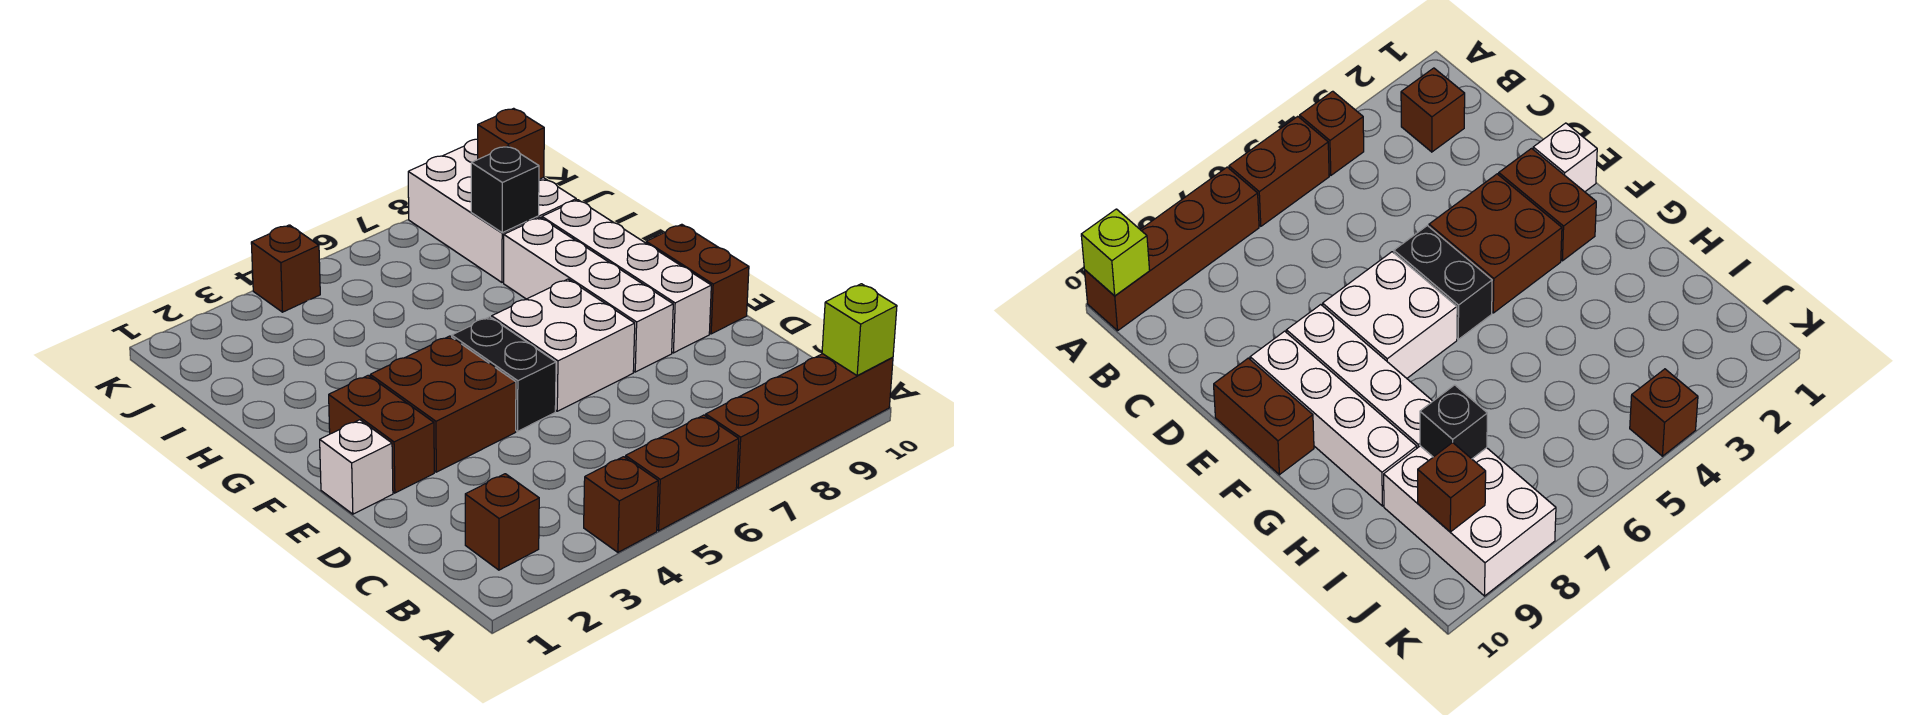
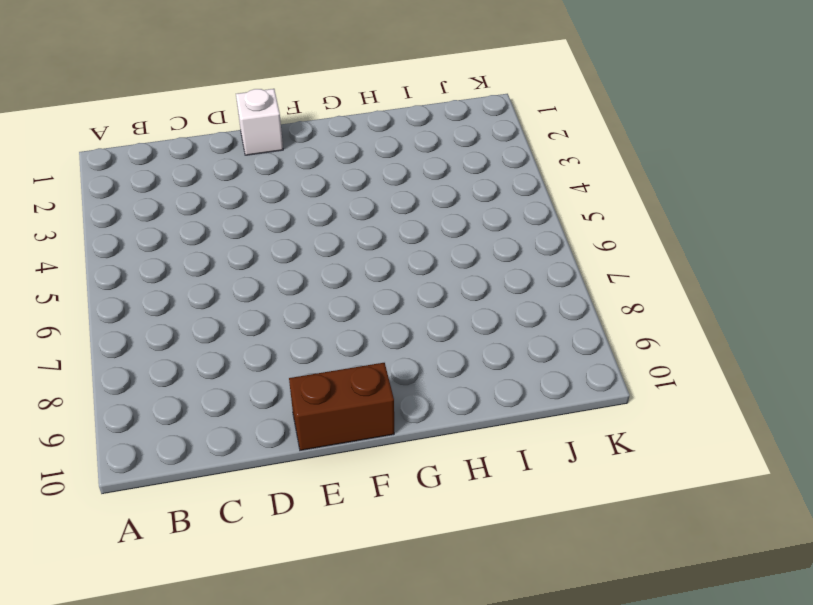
none -> brown brick A4 level 1
none -> brown brick A5:A6 level 1
none -> brown brick A7:A10 level 1

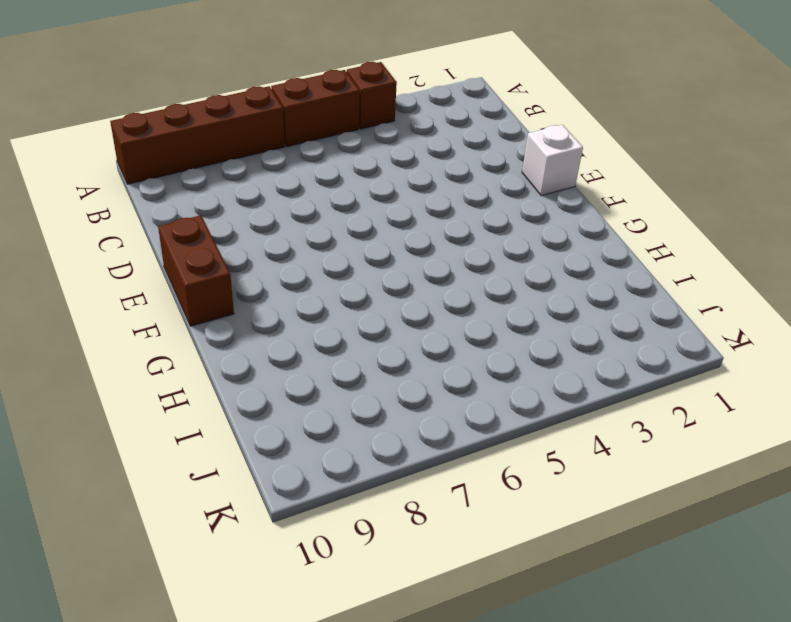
none -> brown brick B2 level 1
none -> brown brick E2:F2 level 1
none -> brown brick E3:F4 level 1

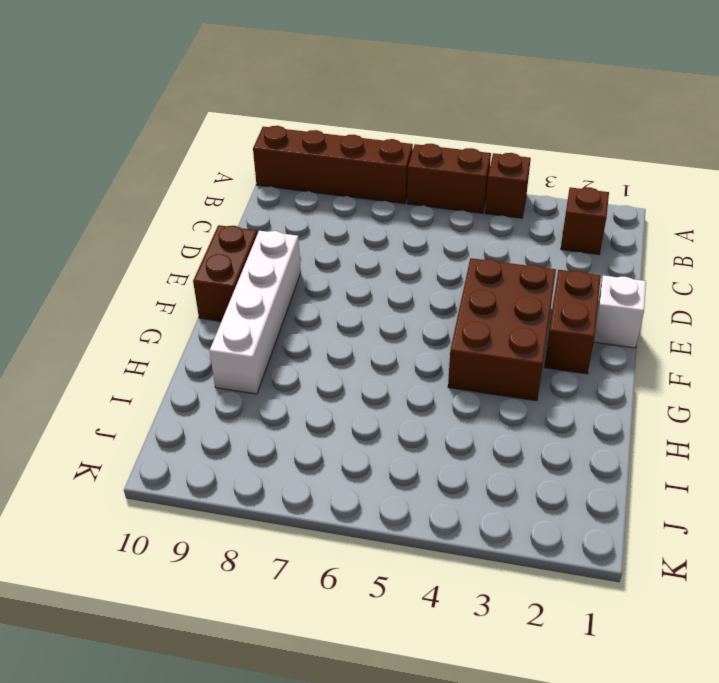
brown brick E3:G4 level 1 -> brown brick E3:F4 level 1
none -> black brick E5:F5 level 1
none -> white brick E6:F7 level 1
none -> white brick E8:H8 level 1

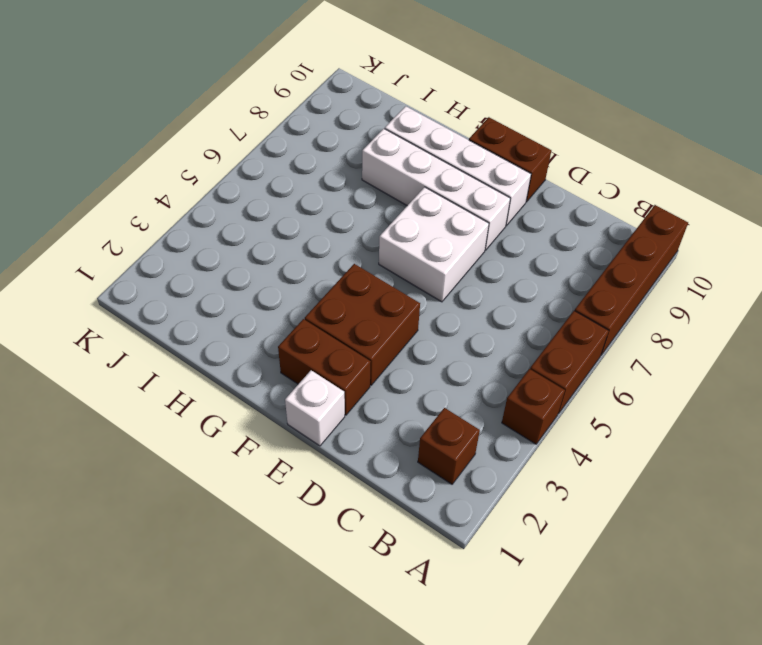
none -> black brick E5:F5 level 1
none -> white brick I8:K9 level 1
none -> brown brick K4 level 1

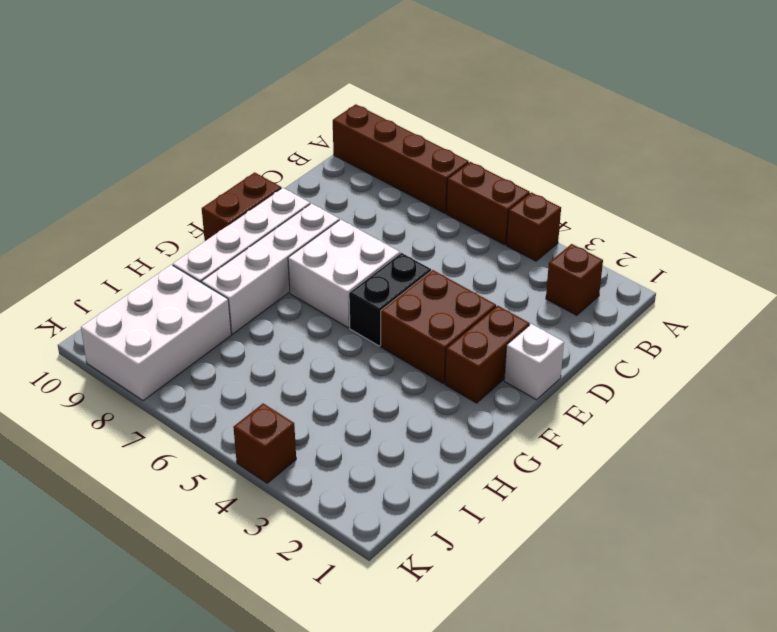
none -> lime brick A10 level 2
none -> black brick I8 level 2
none -> brown brick J9 level 2

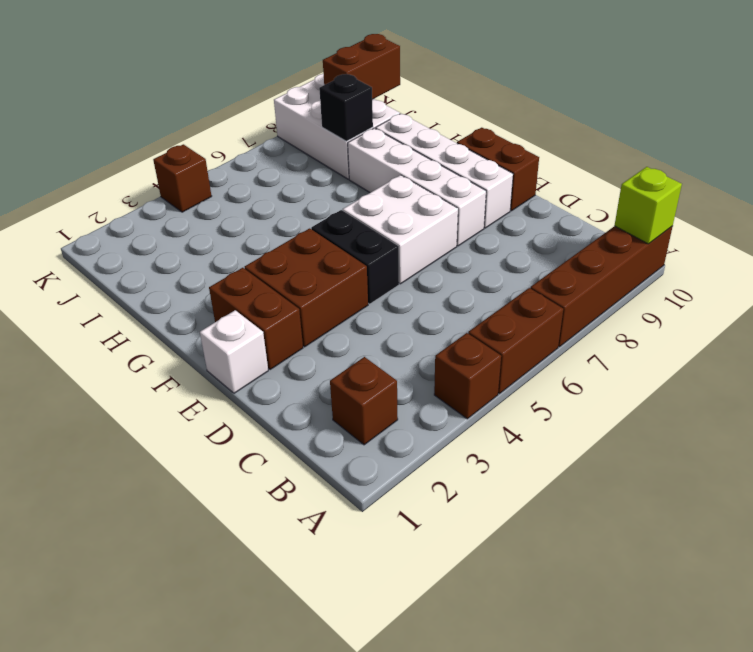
brown brick J9:J10 level 2 -> brown brick J9 level 2

